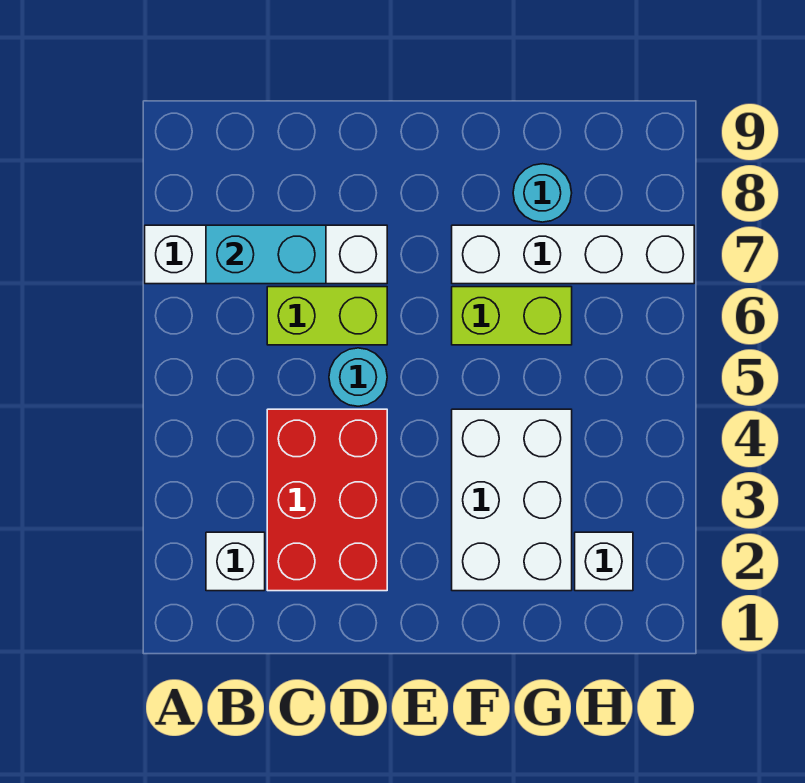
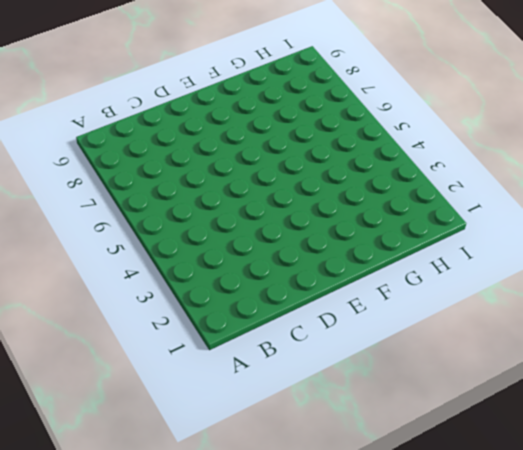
none -> white brick A7:D7 level 1
none -> white brick B2 level 1

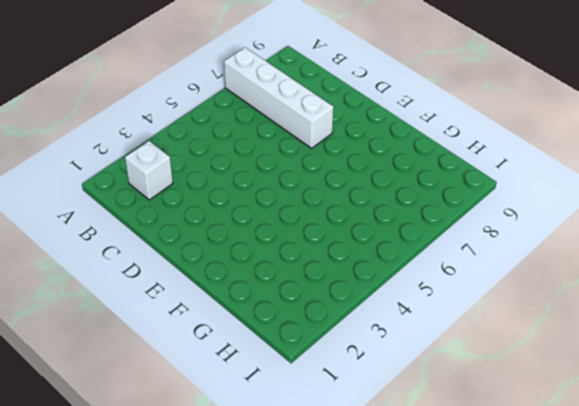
none -> red brick C2:D4 level 1
none -> lime brick C6:D6 level 1

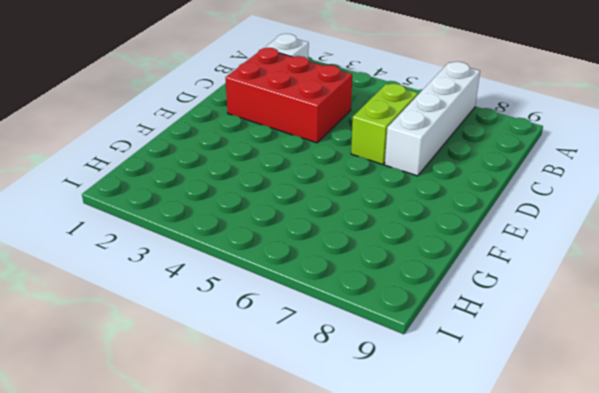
none -> cyan round brick D5 level 1
none -> white brick F2:G4 level 1

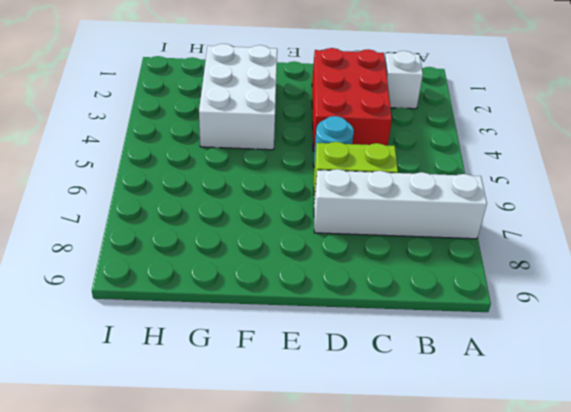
none -> lime brick F6:G6 level 1
none -> white brick F7:I7 level 1

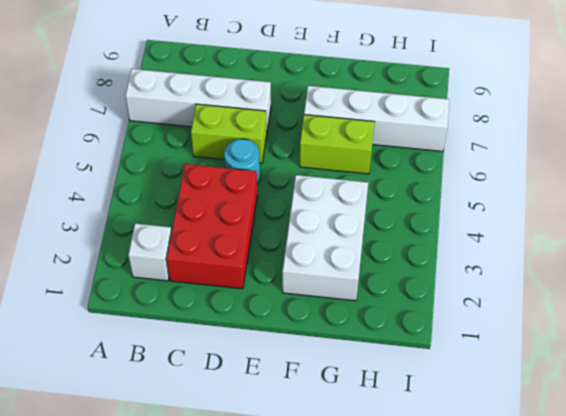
none -> cyan round brick G8 level 1
none -> white brick H2 level 1

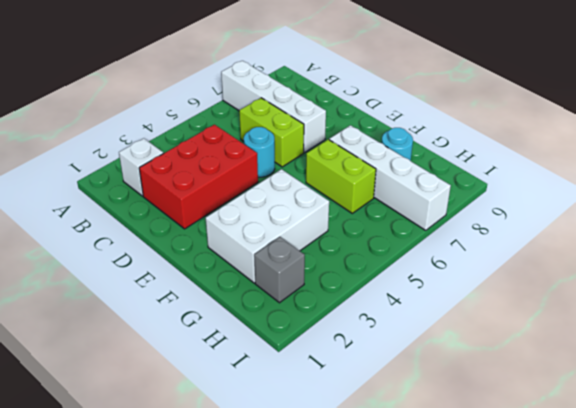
grey brick H2 level 1 -> white brick H2 level 1
none -> cyan brick B7:C7 level 2

